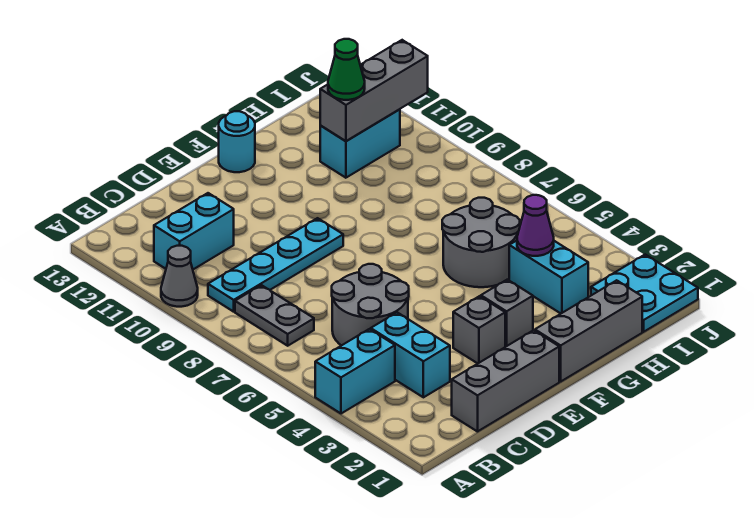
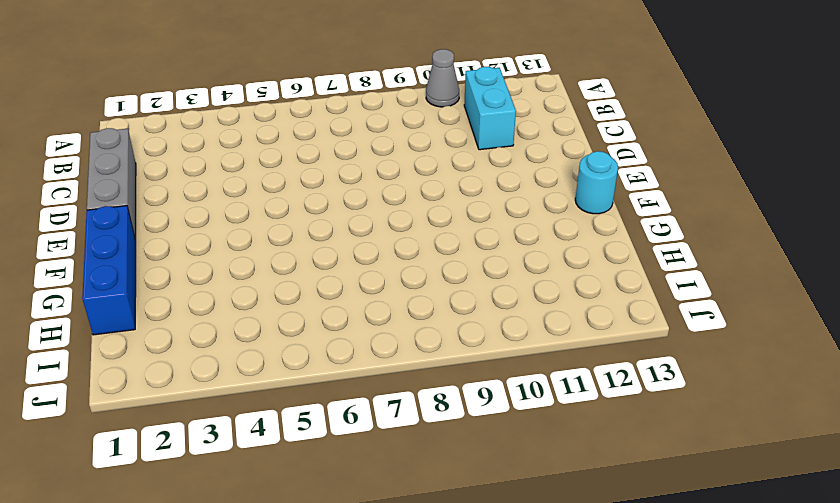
blue brick F1:H1 level 1 -> grey brick F1:H1 level 1
none -> cyan brick A4:B4 level 1
none -> grey plate B7:B8 level 1
none -> cyan plate B9:E9 level 1

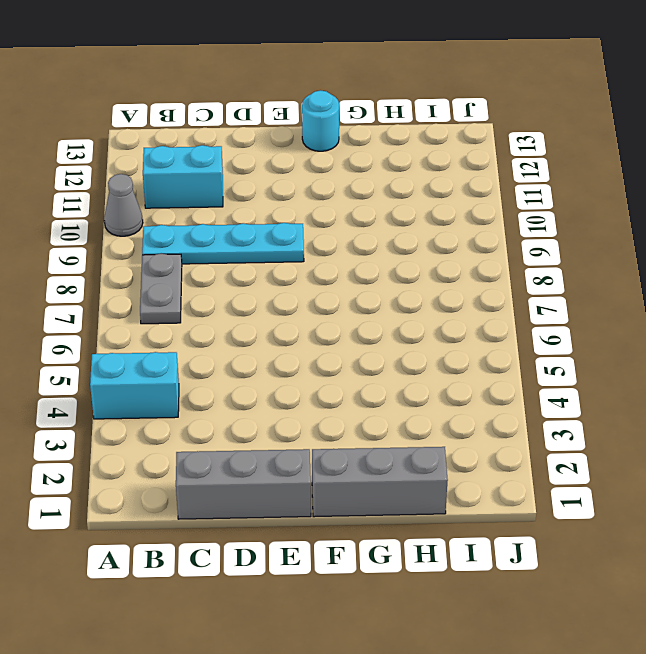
none -> cyan brick C3:C4 level 1
none -> grey round brick C5:D6 level 1
none -> grey brick E3 level 1

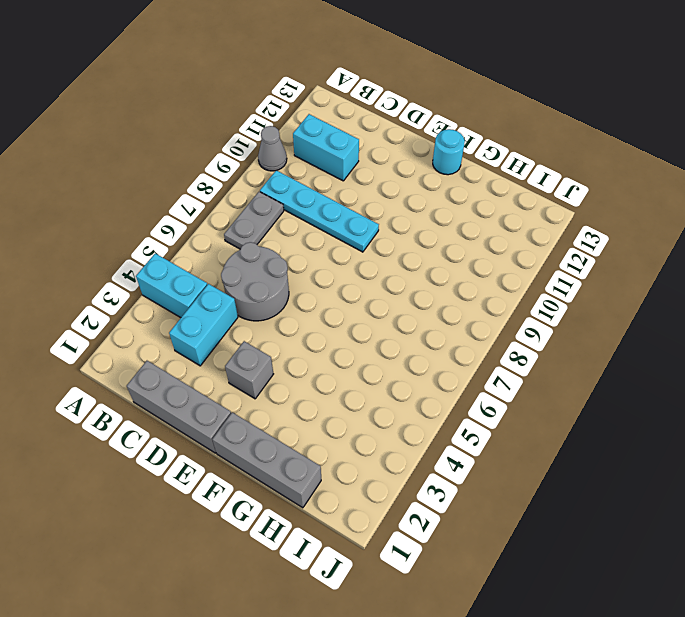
none -> grey brick F3 level 1
none -> grey round brick G5:H6 level 1
none -> cyan brick H3:H4 level 1

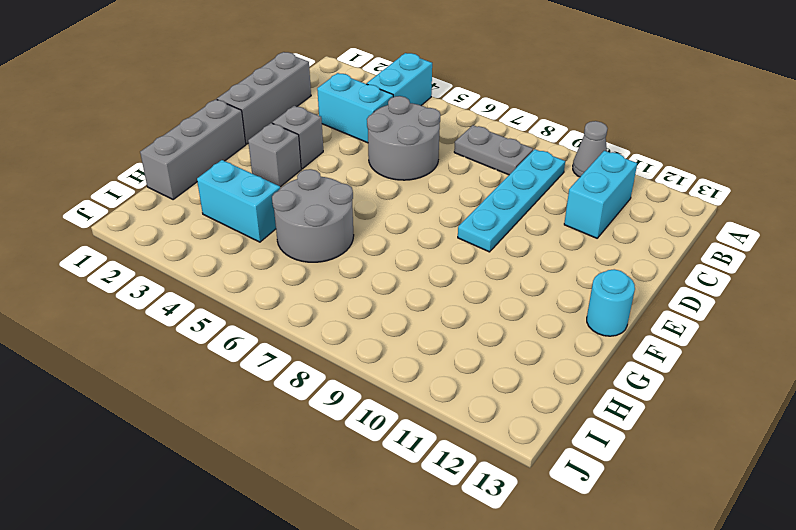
none -> cyan brick H11:I11 level 1
none -> cyan plate I1:J2 level 1
none -> purple cone H4 level 2

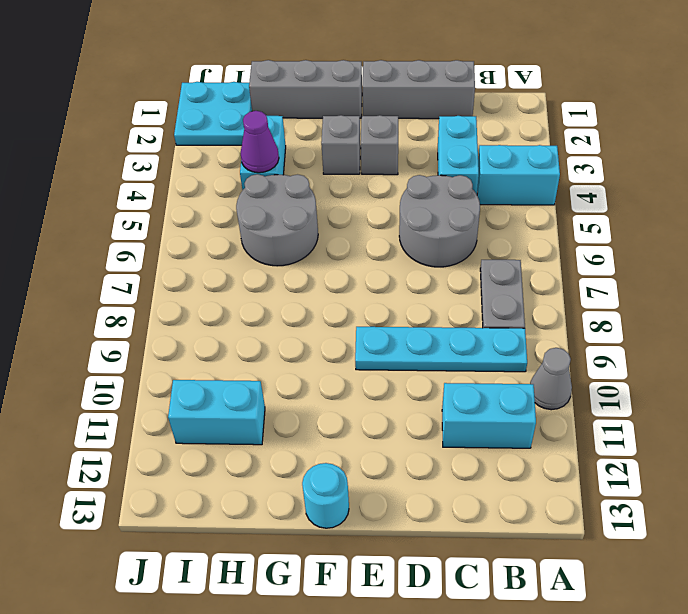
none -> grey brick H11:J11 level 2
none -> green cone H11 level 3

